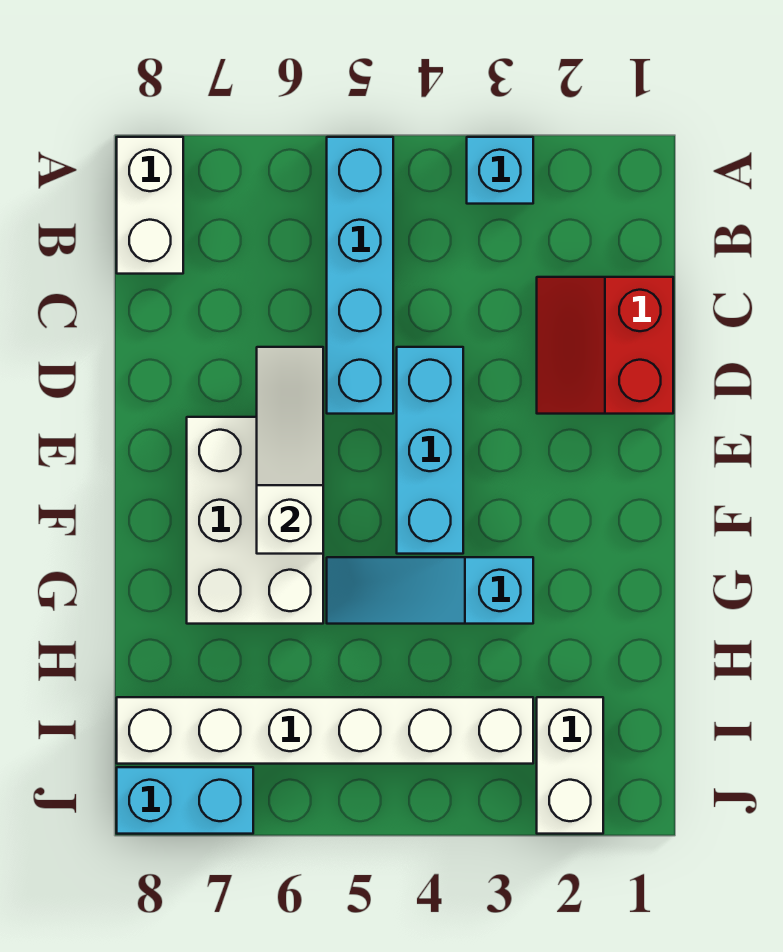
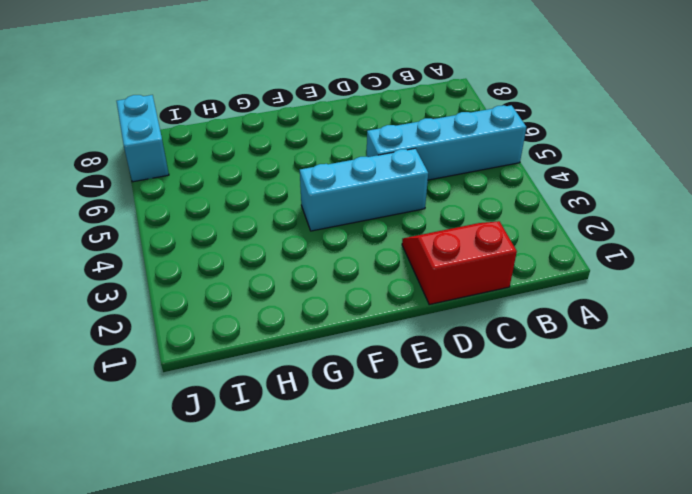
none -> cyan brick A3 level 1
none -> white brick A8:B8 level 1

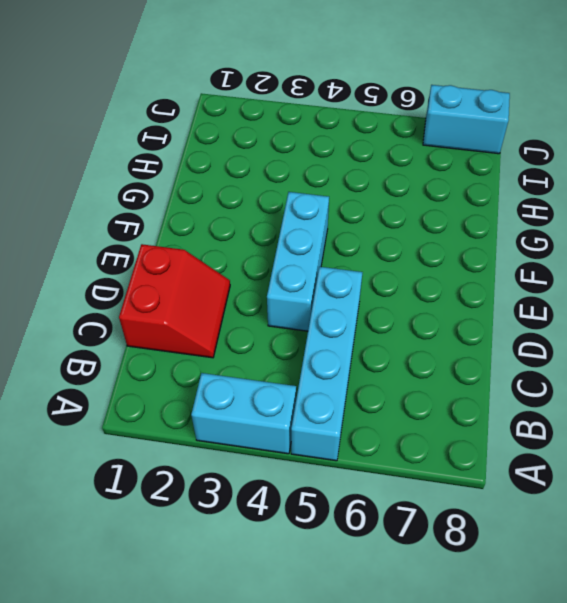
cyan brick A3:A4 level 1 -> cyan brick A3 level 1
none -> white brick A8:B8 level 1
none -> white brick E6:G7 level 1

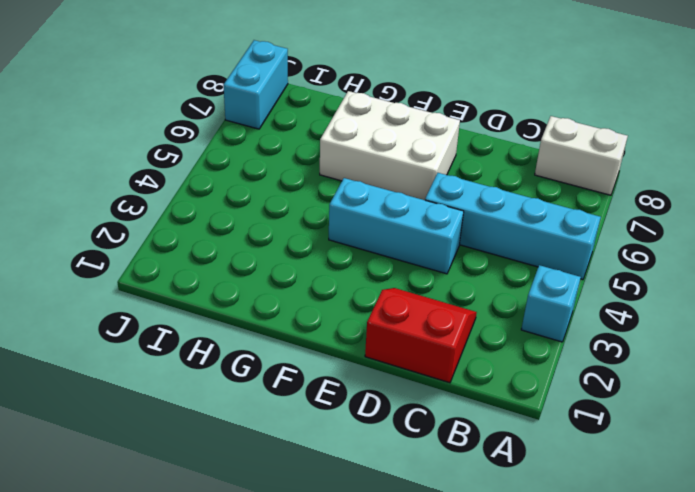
none -> cyan slope G3:G5 level 1 top 3
none -> white brick I2:J2 level 1

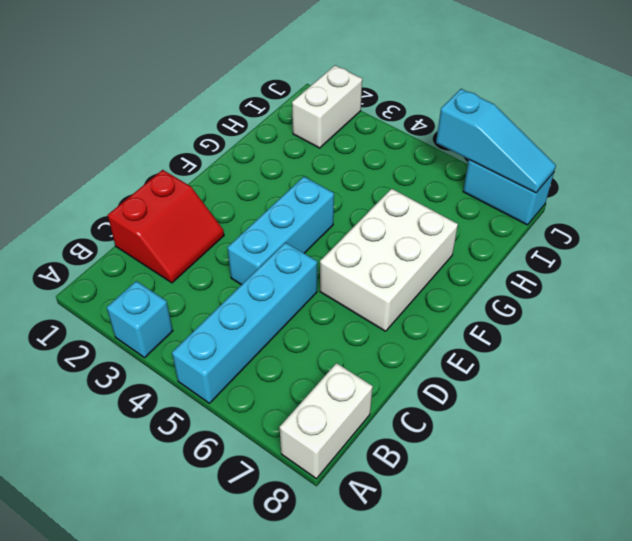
cyan slope J6:J8 level 2 top 6 -> cyan slope G3:G5 level 1 top 3
none -> white brick I3:I8 level 1
none -> white slope D6:F6 level 2 top F

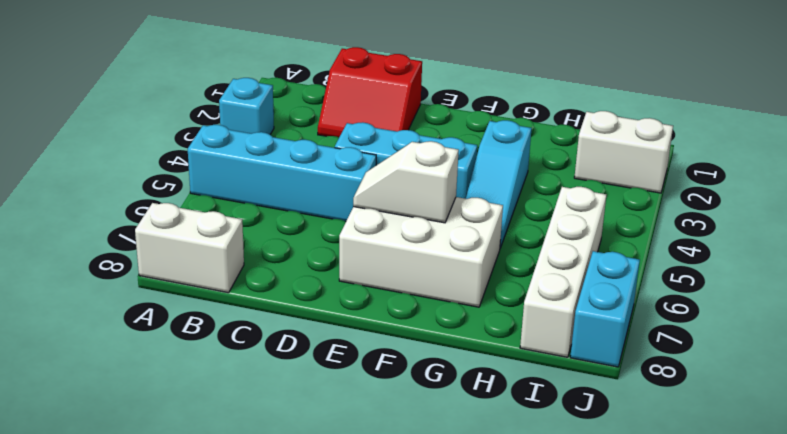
white slope E6:F6 level 2 top F -> white slope D6:F6 level 2 top F
white brick I5:I8 level 1 -> white brick I3:I8 level 1

